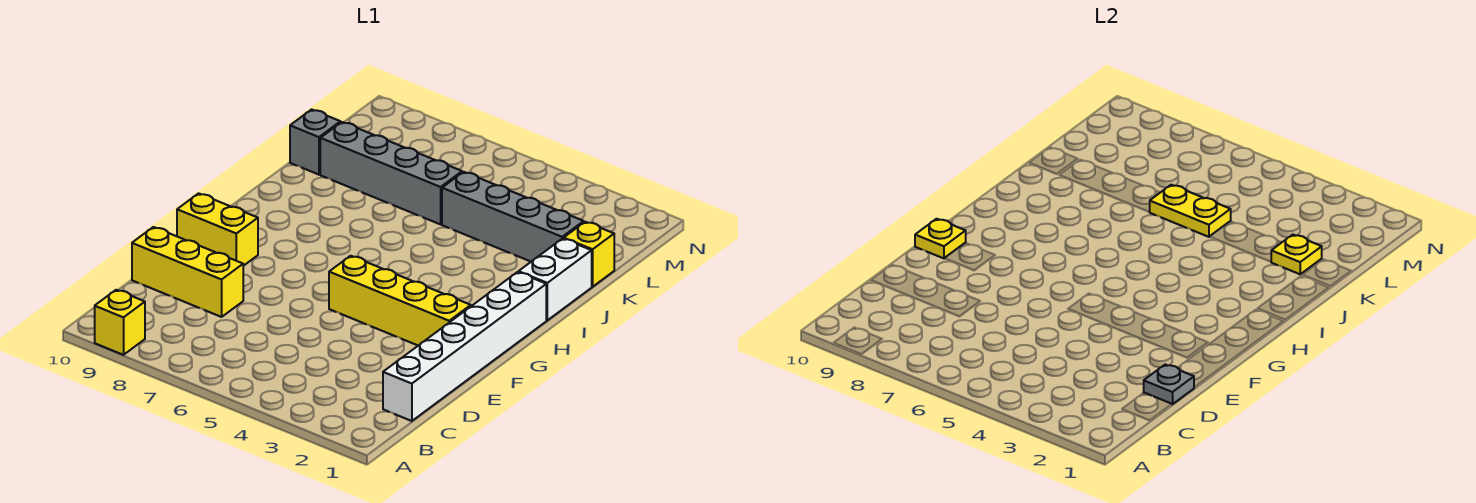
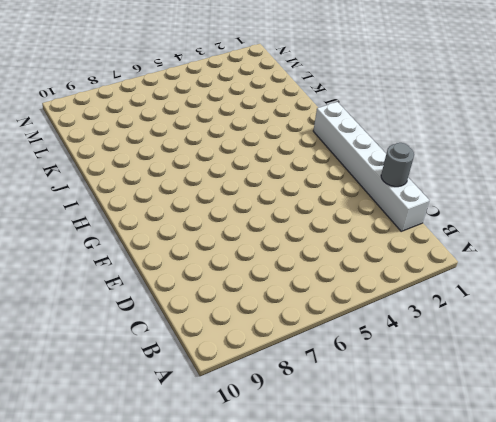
grey round brick D1 level 2 -> grey plate D1 level 2
none -> yellow brick A9 level 1
none -> yellow brick D8:D10 level 1
none -> yellow brick F2:F5 level 1

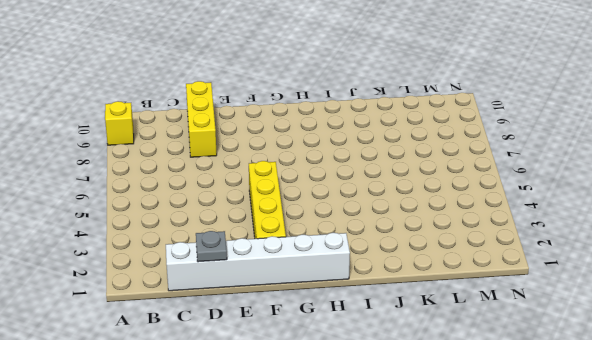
none -> yellow brick F9:F10 level 1
none -> white brick I1:J1 level 1
none -> yellow brick K1 level 1

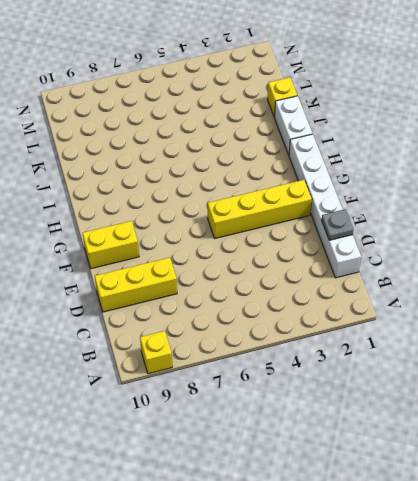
none -> grey brick K2:K5 level 1
none -> grey brick K6:K9 level 1
none -> grey brick K10 level 1

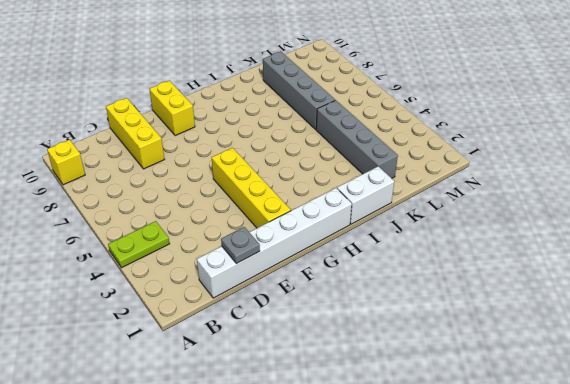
lime plate A4:B4 level 1 -> none
none -> yellow brick K1 level 1
none -> grey brick K10 level 1
none -> yellow plate F10 level 2

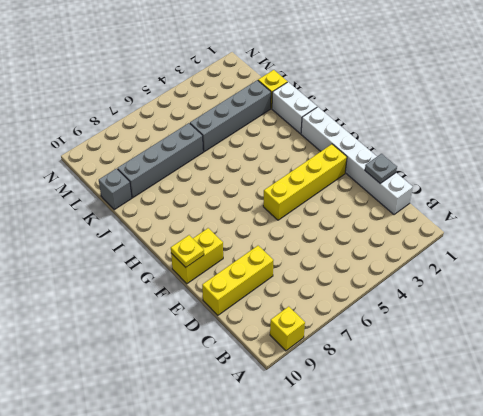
none -> yellow plate K2 level 2
none -> yellow plate K5:K6 level 2

